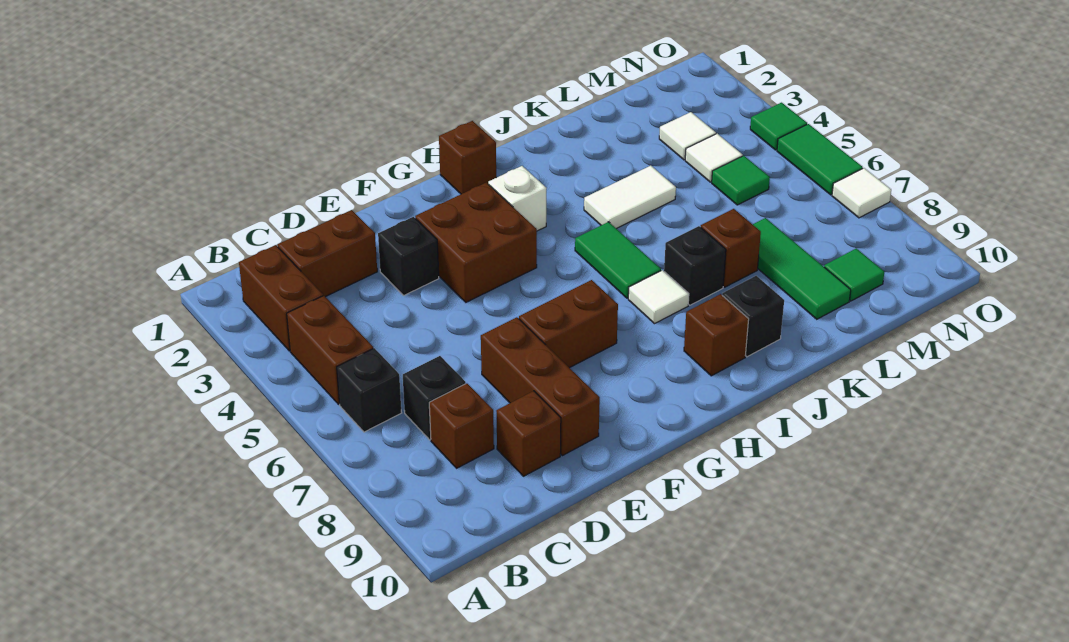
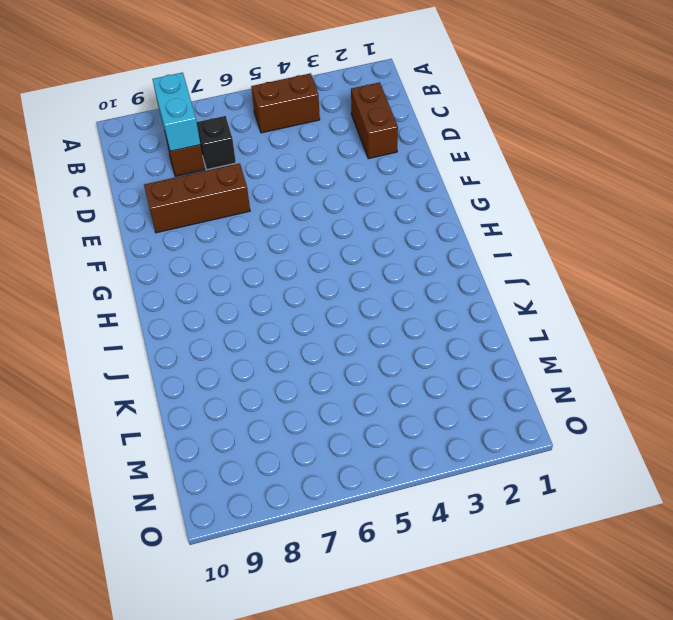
cyan brick B8:C8 level 2 -> none
none -> brown brick B2:B3 level 1
none -> black brick B6 level 1
none -> brown brick D9 level 1

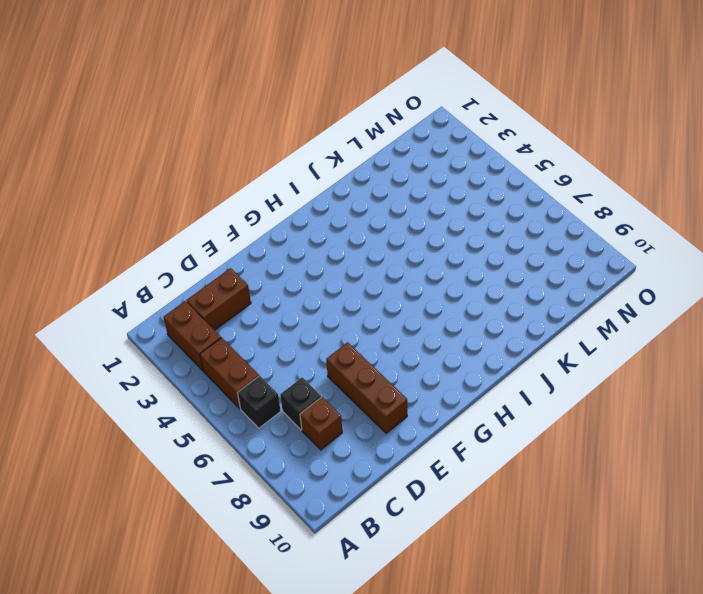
none -> brown brick D9 level 1
none -> black brick E3 level 1
none -> brown brick F3:G4 level 1

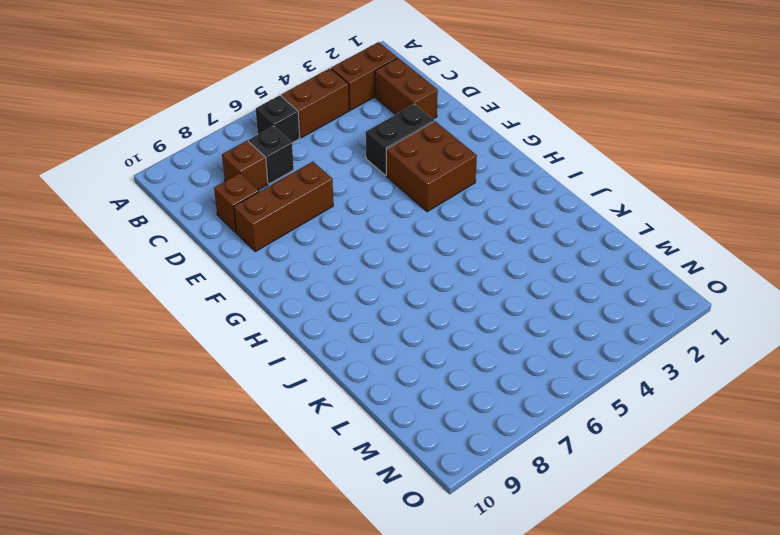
black brick E3:E4 level 1 -> black brick E3 level 1
none -> brown brick F7:G7 level 1
none -> brown brick H1 level 1
none -> white brick H3 level 1

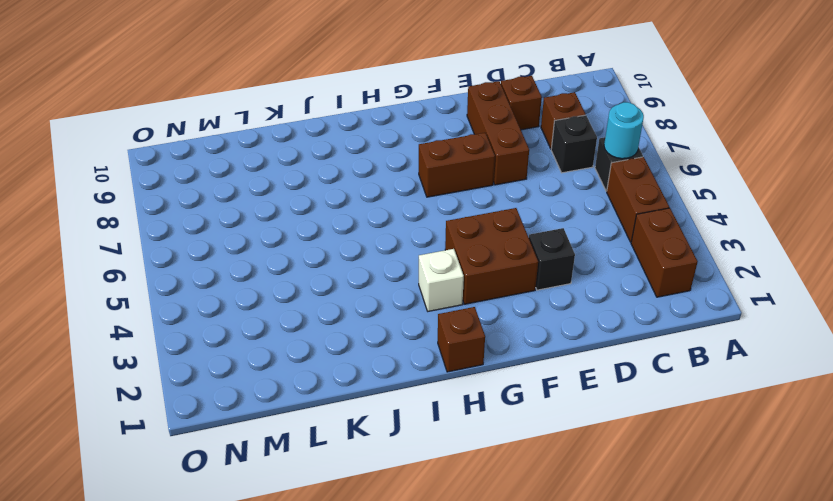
cyan round brick B6 level 2 -> none
none -> brown brick C2:D2 level 1
none -> green tile I5:I6 level 1
none -> white tile I7 level 1

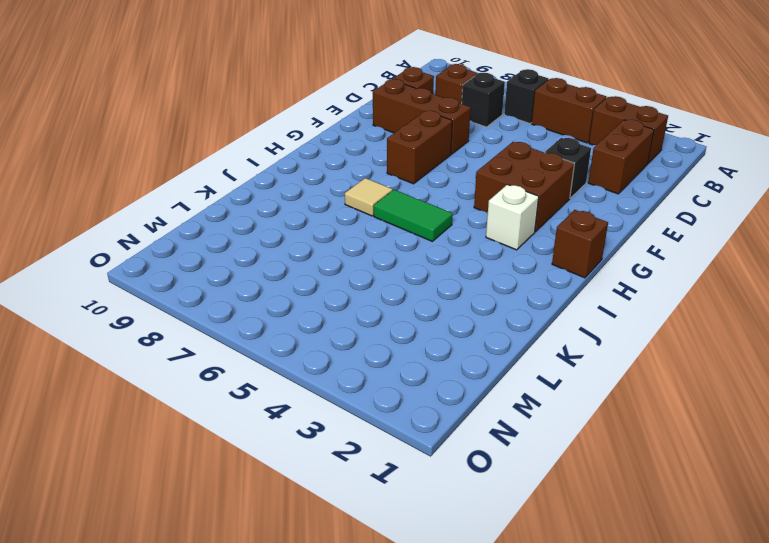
tan tile I7 level 1 -> white tile I7 level 1
none -> brown brick I9 level 1
none -> white tile J4:K4 level 1
none -> black brick J7 level 1

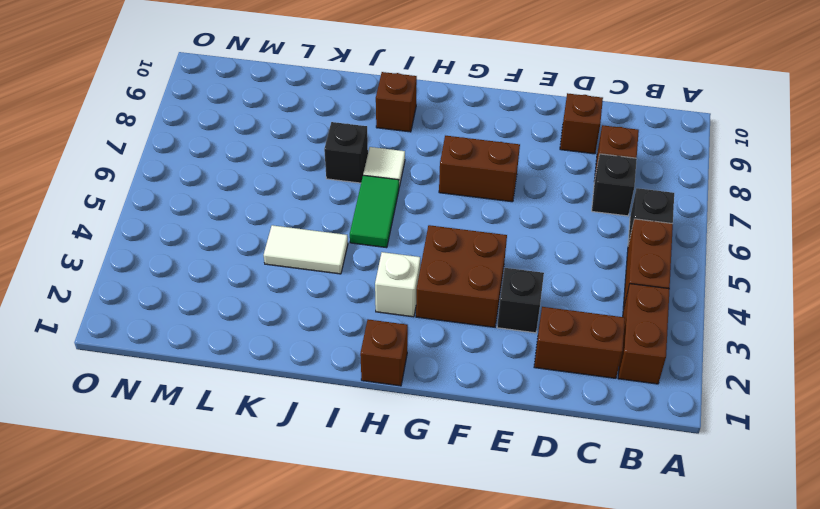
none -> brown brick E7:E9 level 1
none -> black brick J9 level 1
none -> brown brick K7 level 1

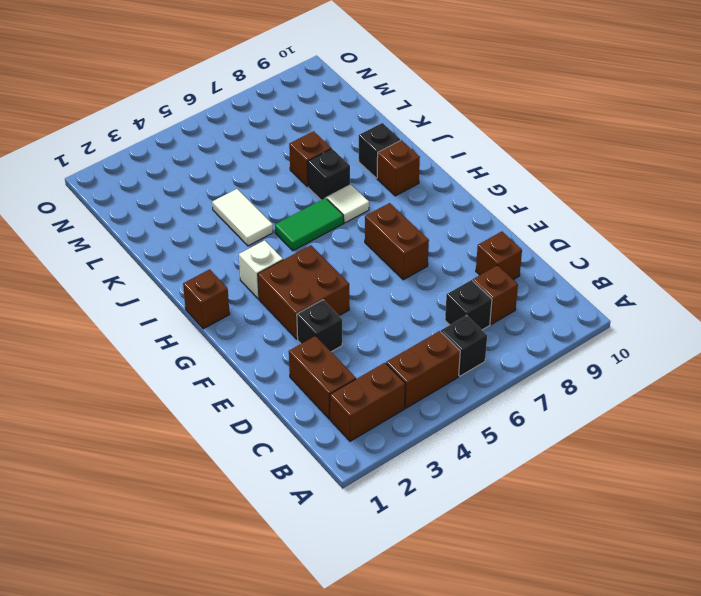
none -> brown brick E7:E9 level 1
none -> green tile L7:L9 level 1
none -> white tile M3 level 1

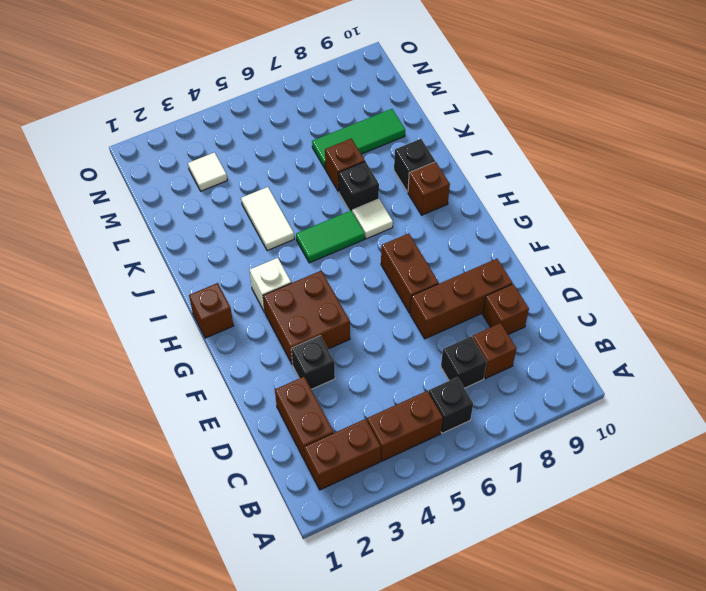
none -> white tile M4 level 1
none -> green tile M5 level 1
none -> green tile M9 level 1

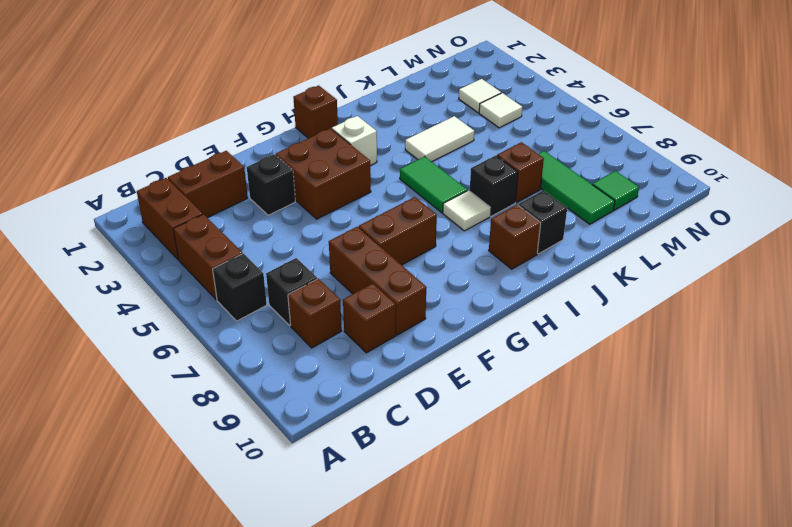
none -> green tile M5 level 1
none -> green tile O4 level 1
none -> green tile O5:O6 level 1

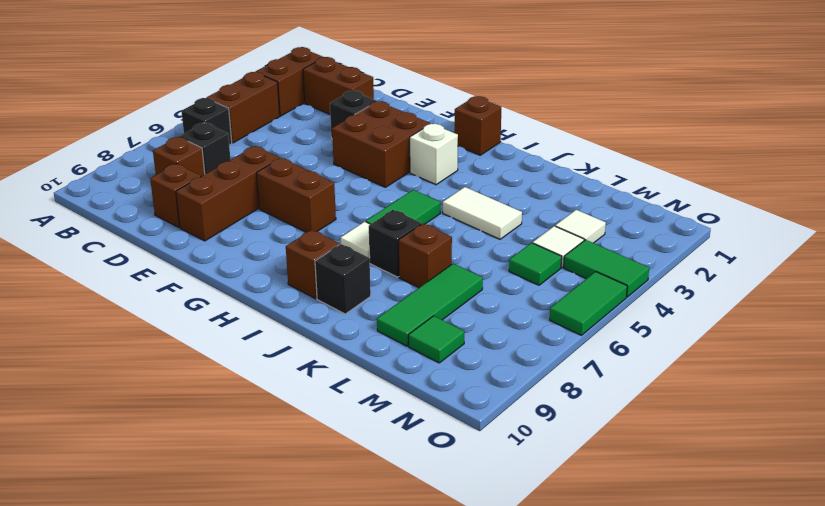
green tile N4:O4 level 1 -> green tile O4 level 1
none -> white tile O7 level 1

